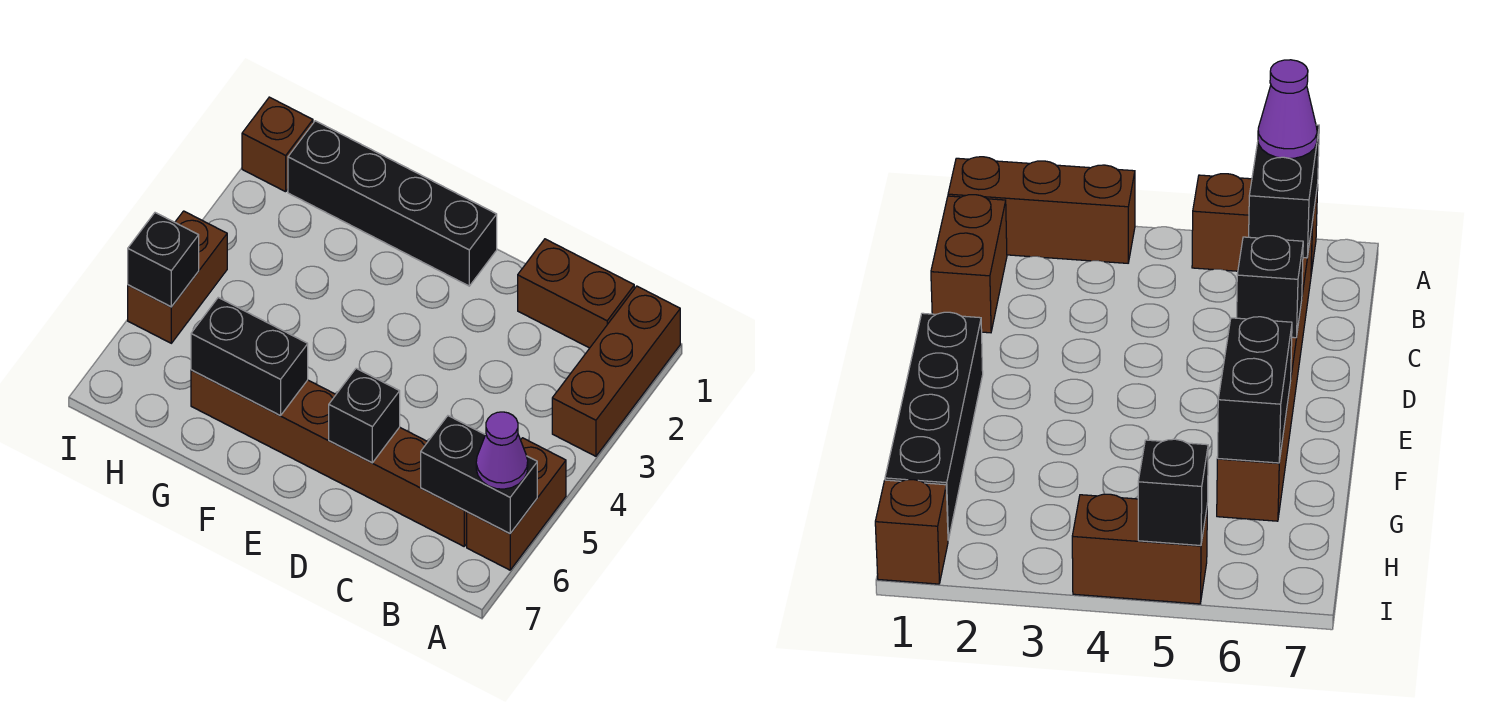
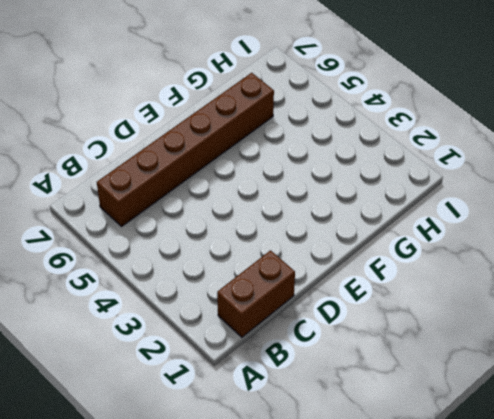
none -> brown brick A1:A3 level 1
none -> brown brick A5:A6 level 1
none -> black brick E1:H1 level 1

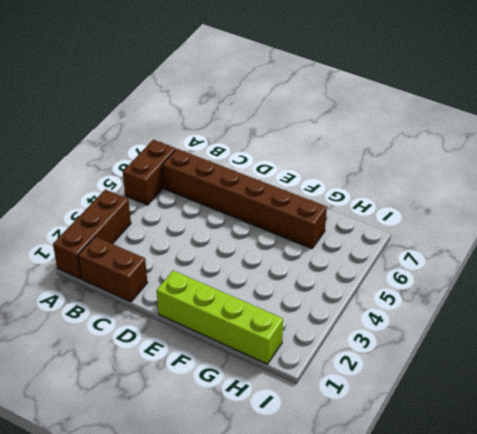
lime brick E1:H1 level 1 -> black brick E1:H1 level 1
none -> brown brick I1 level 1
none -> brown brick I4:I5 level 1
none -> black brick A6:B6 level 2

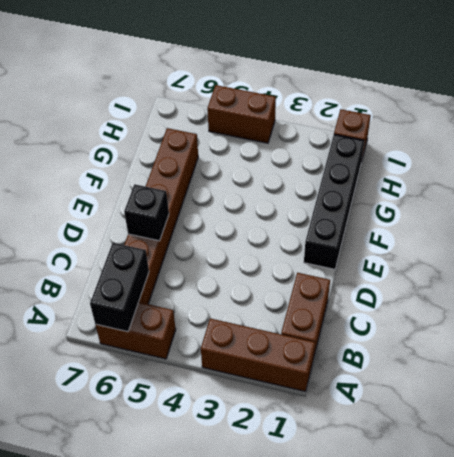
none -> black brick F6:G6 level 2
none -> black brick I5 level 2
none -> purple cone A6 level 3

